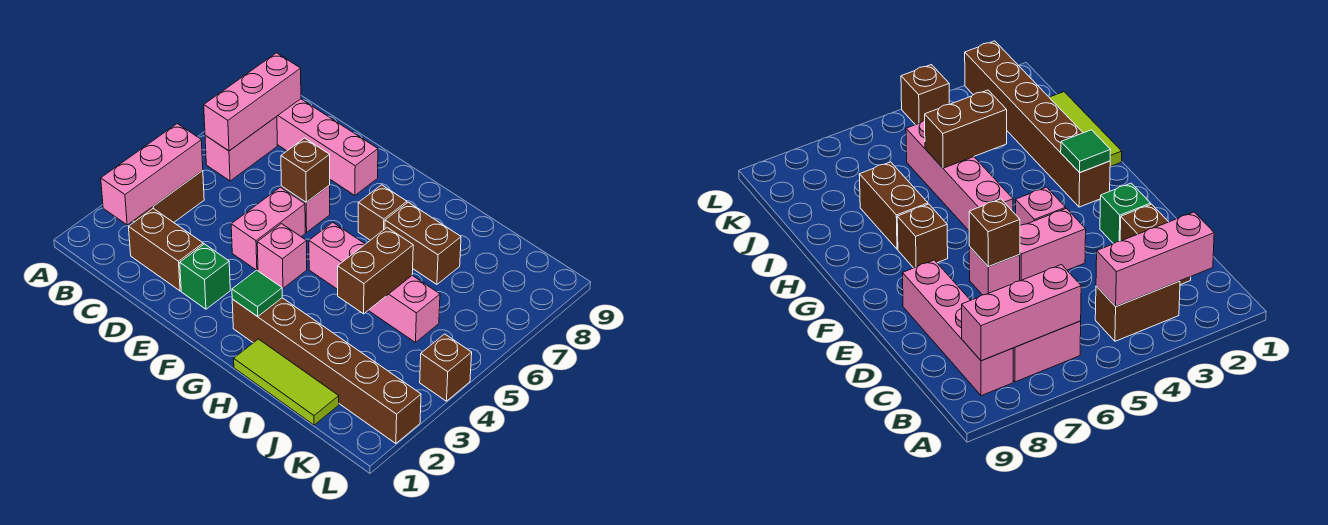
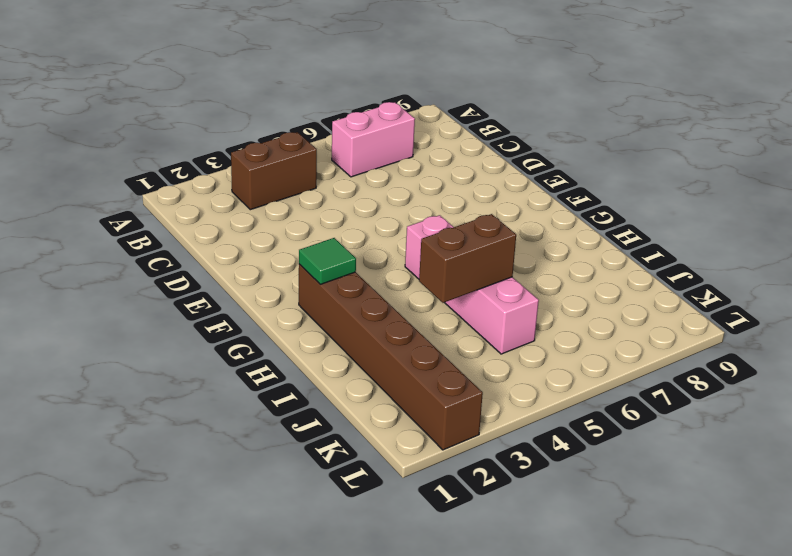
none -> pink brick B8:E8 level 1
none -> brown brick C2:D2 level 1
none -> green brick E2 level 1

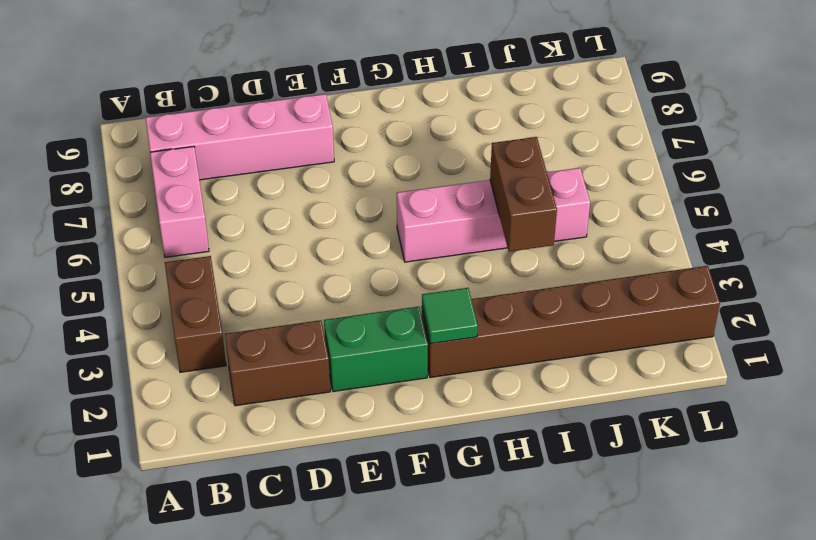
green brick E2:F2 level 1 -> green brick E2 level 1
none -> pink brick E4:E5 level 1
none -> pink brick E6 level 1
none -> pink brick F4 level 1

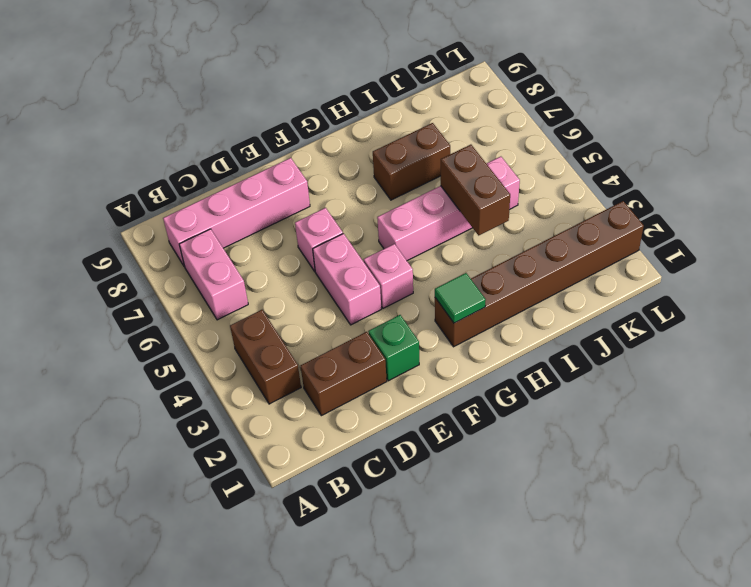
none -> brown brick G7 level 1
none -> lime tile H1:J1 level 1
none -> brown brick L4 level 1

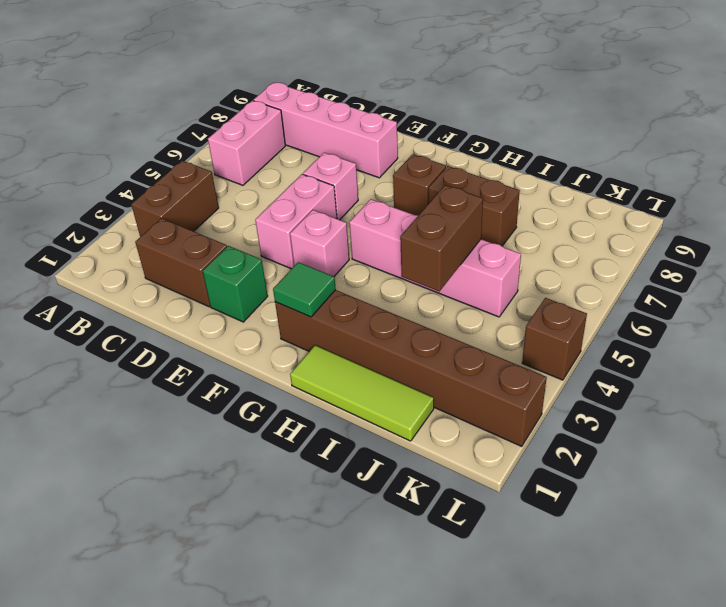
none -> pink brick B2:B4 level 2
none -> pink brick B6:B8 level 2
none -> brown brick E6 level 2

